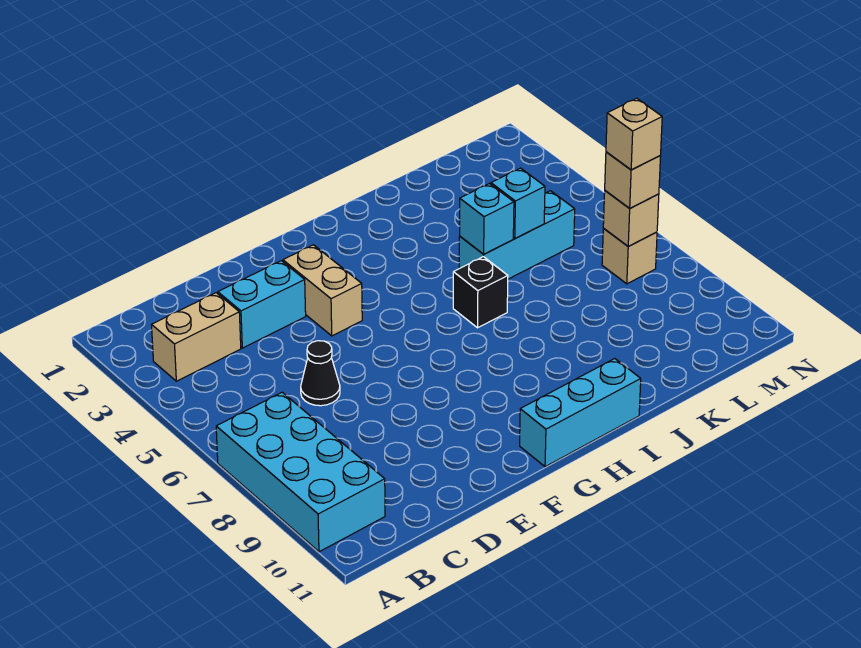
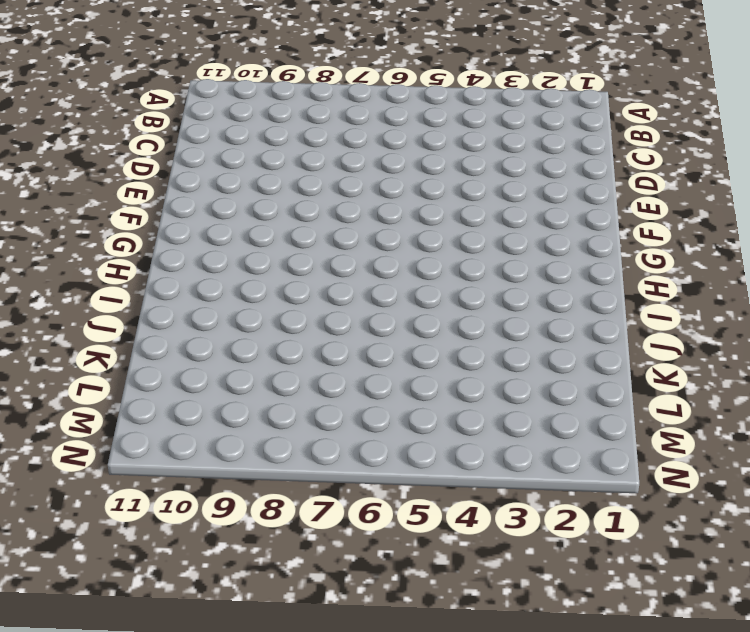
none -> cyan brick A7:B10 level 1
none -> tan brick B3:C3 level 1
none -> cyan brick D3:E3 level 1

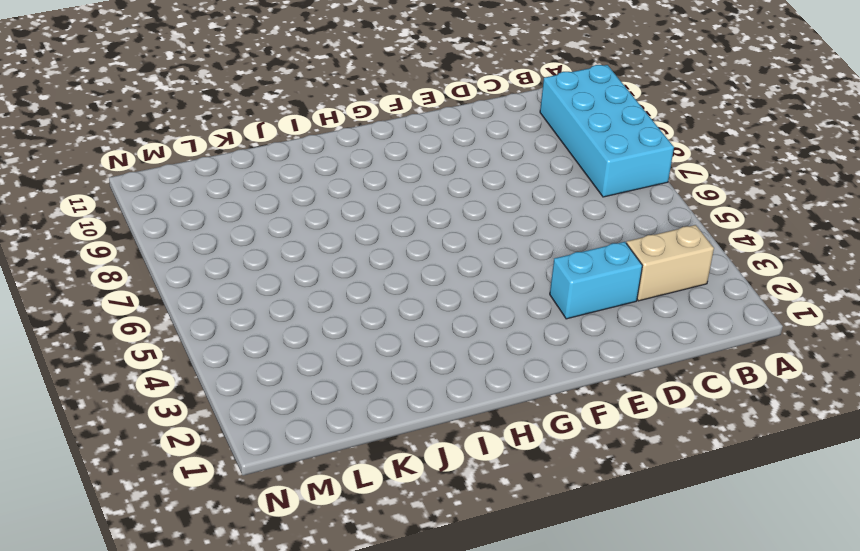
none -> black cone D6 level 1
none -> tan brick F3:F4 level 1
none -> cyan brick G11:I11 level 1

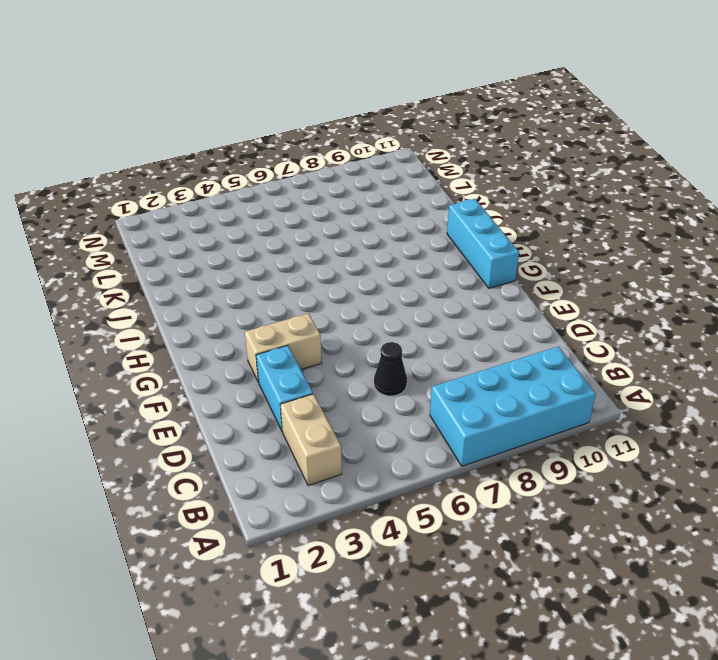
none -> black brick I6 level 1
none -> cyan brick J5:L5 level 1
none -> tan brick M7 level 1

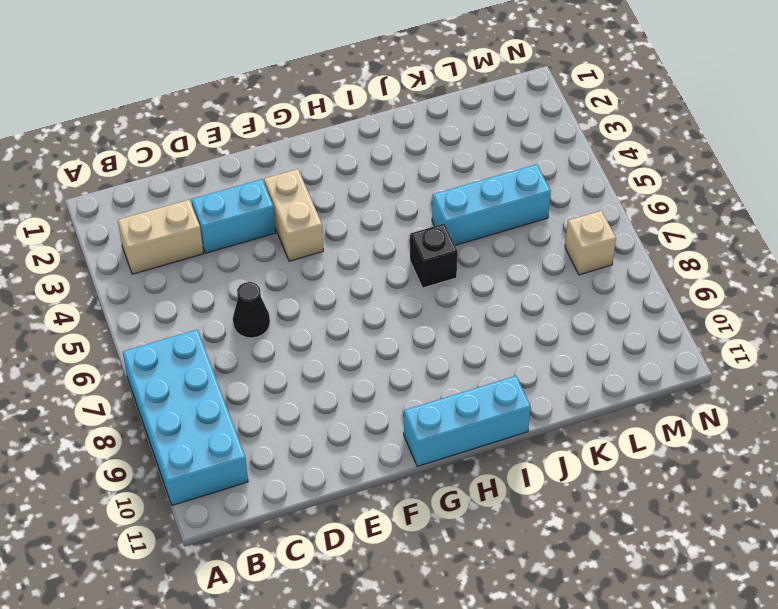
none -> cyan brick J5 level 2
none -> cyan brick K5 level 2
none -> tan brick M7 level 2

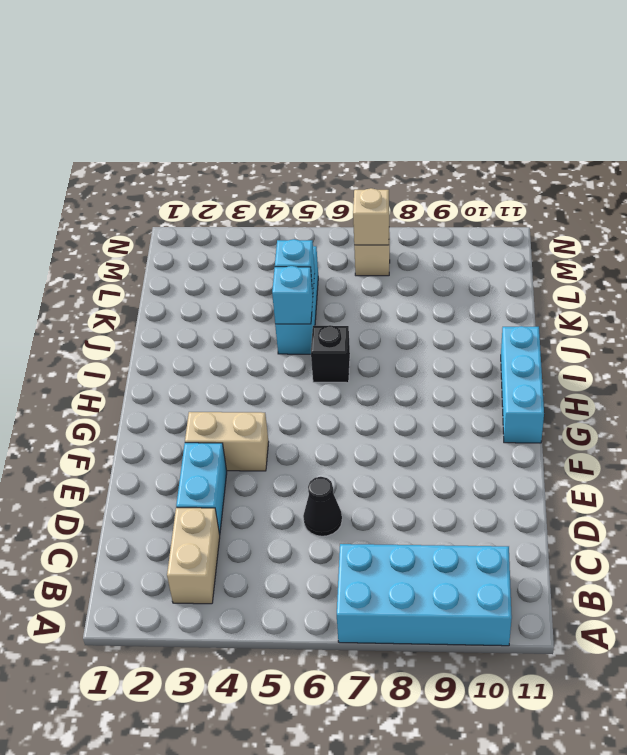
none -> tan brick M7 level 3
none -> tan brick M7 level 4

